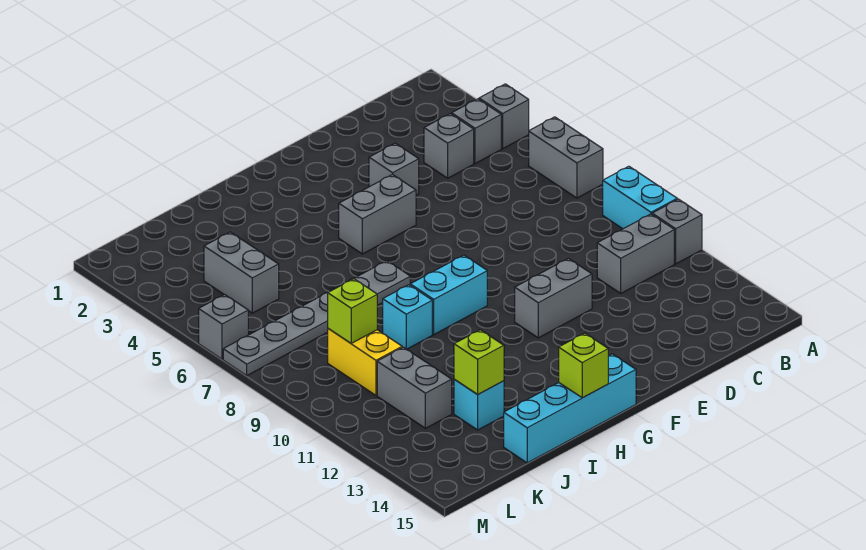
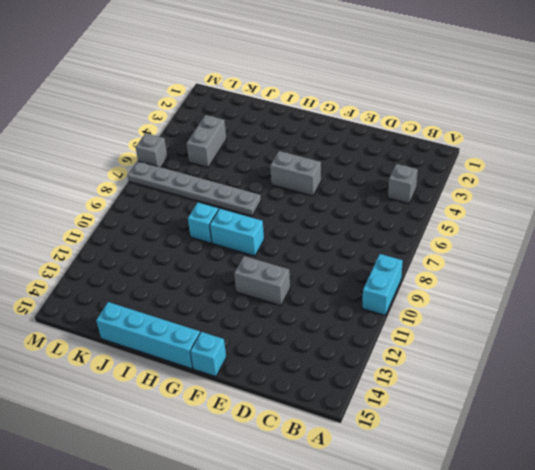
cyan brick F15 level 1 -> cyan brick J13 level 1
none -> grey brick A4 level 1
none -> grey brick A6:A7 level 1
none -> grey brick A11 level 1

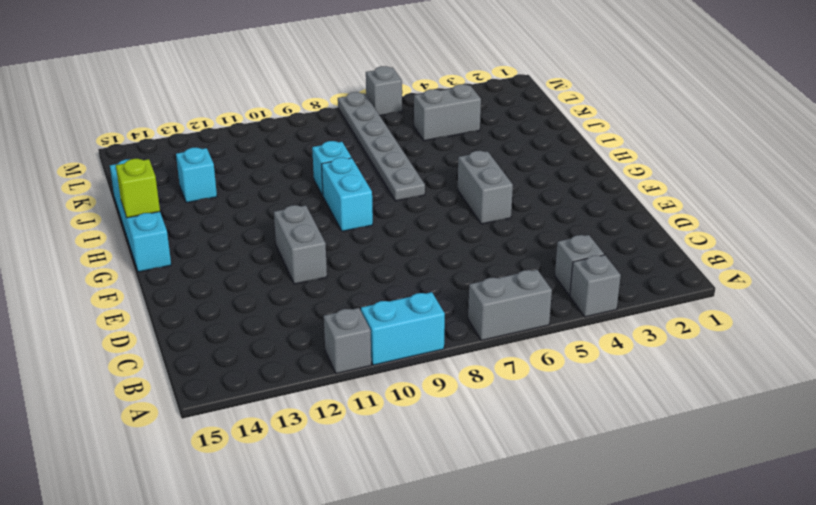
none -> grey brick B11:C11 level 1
none -> grey brick C4 level 1
none -> grey brick E4 level 1

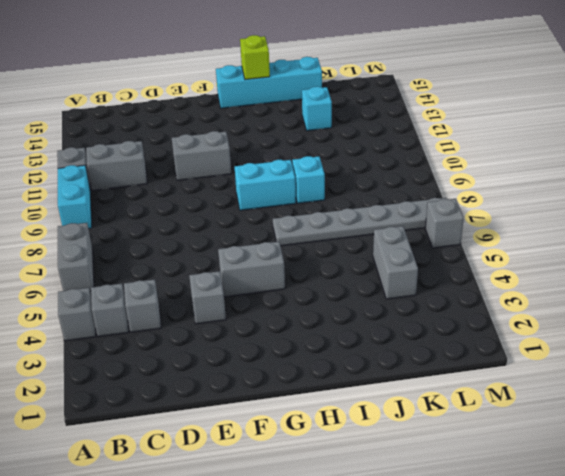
none -> yellow brick K9:K10 level 1
none -> grey brick K11:K12 level 1
none -> lime brick J13 level 2

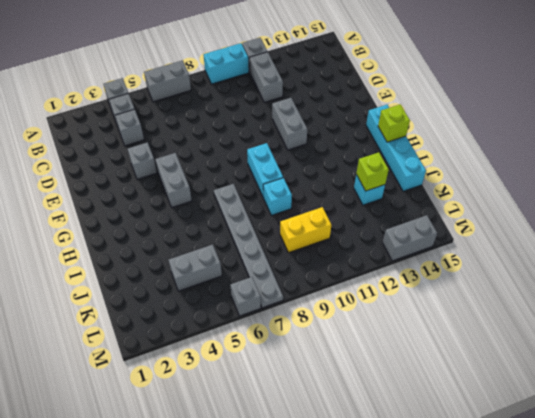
grey brick M13:M14 level 1 -> grey brick K11:K12 level 1
none -> lime brick K9 level 2

